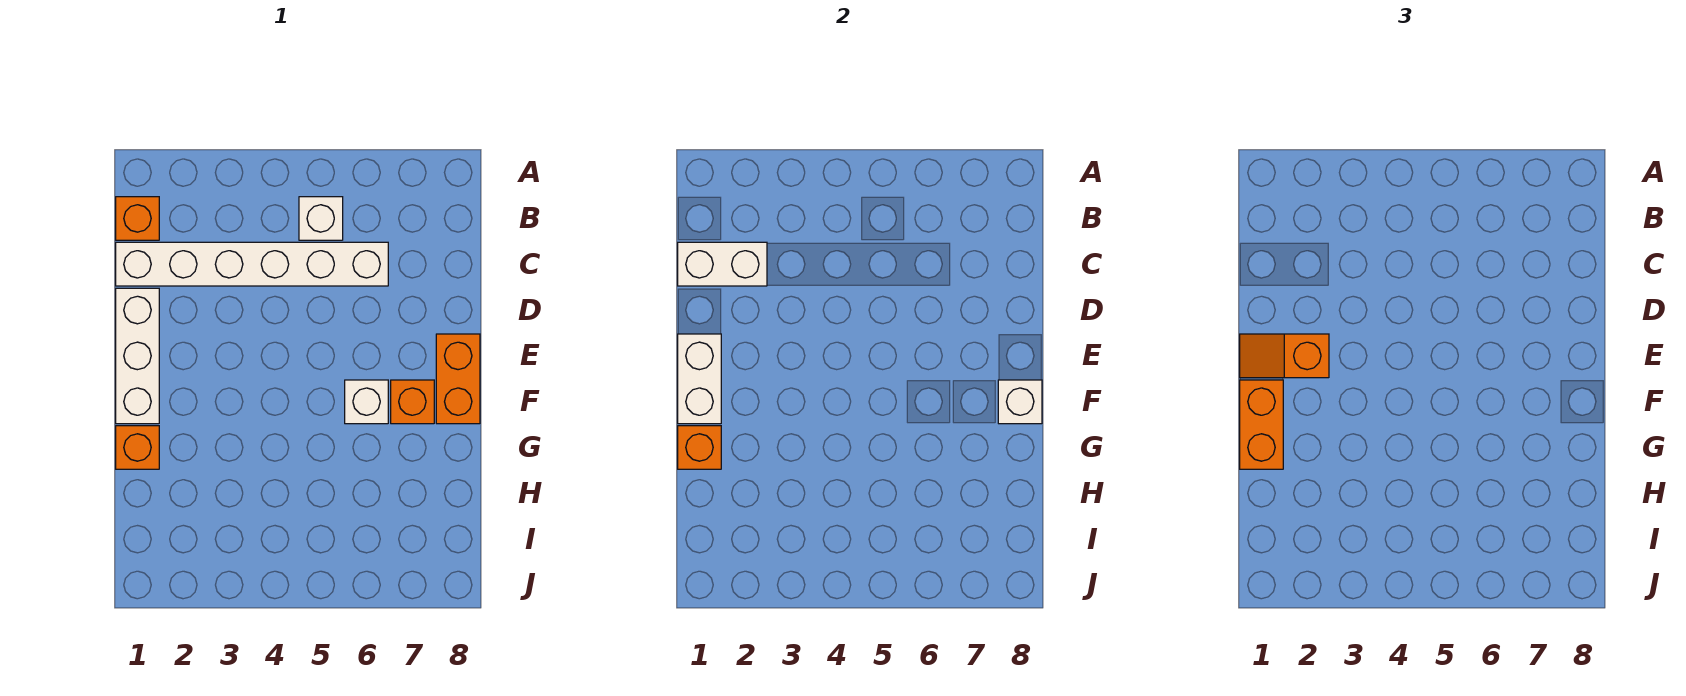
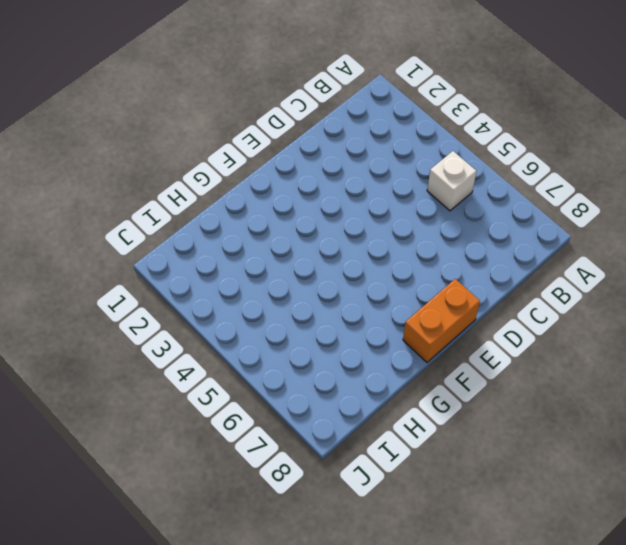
none -> orange brick B1 level 1
none -> white brick C1:C6 level 1
none -> white brick D1:F1 level 1

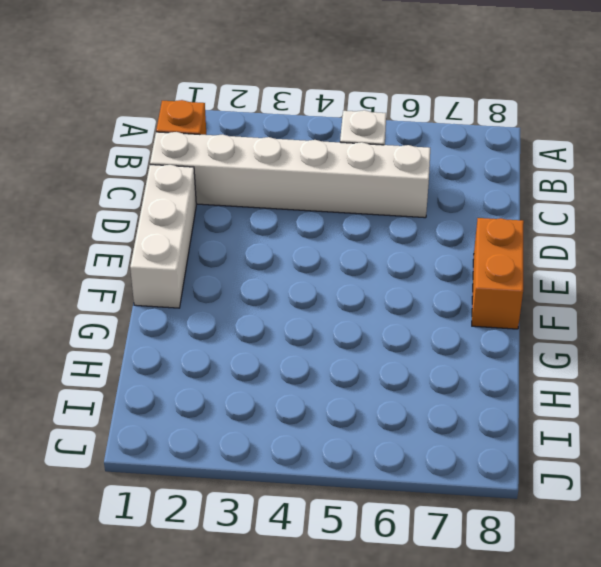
none -> white brick F6 level 1
none -> orange brick F7 level 1
none -> orange brick G1 level 1

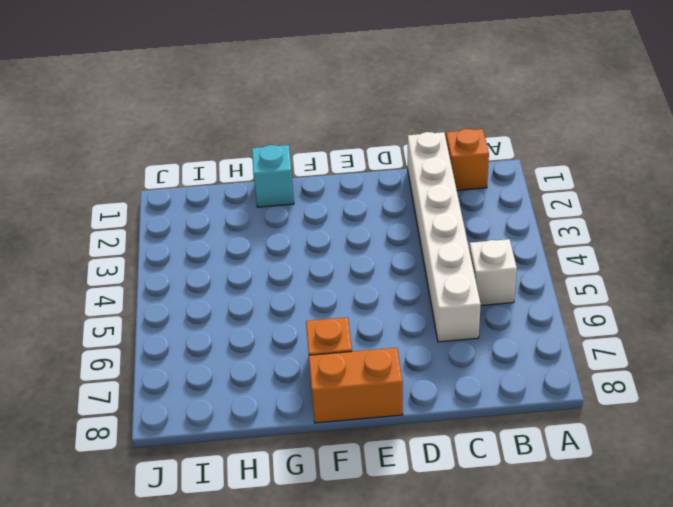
cyan brick G1 level 1 -> orange brick G1 level 1
none -> white brick D1:F1 level 1
none -> white brick F6 level 1
none -> white brick C1:C2 level 2

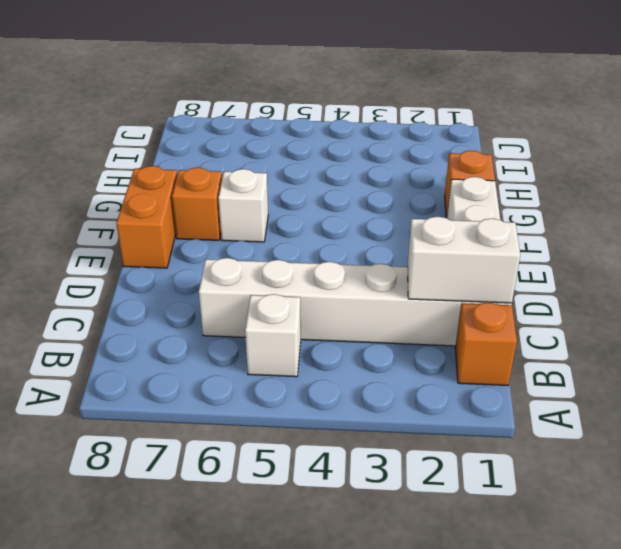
none -> white brick E1:F1 level 2
none -> white brick F8 level 2
none -> orange brick G1 level 2

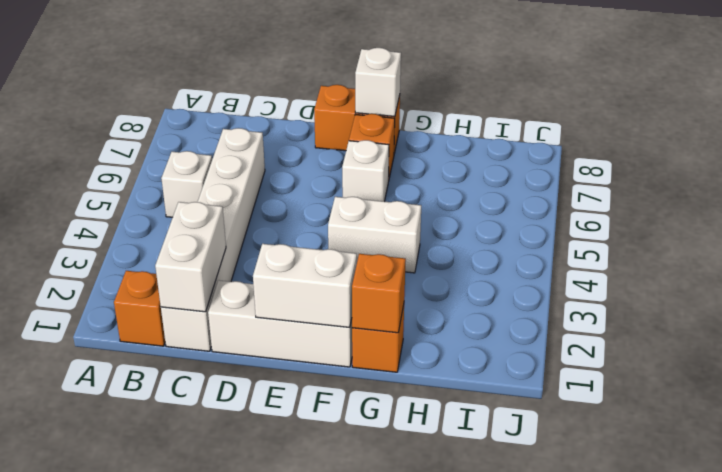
white brick F4:G4 level 1 -> none
none -> orange slope E1:E2 level 3 top 2
none -> orange brick F1:G1 level 3

